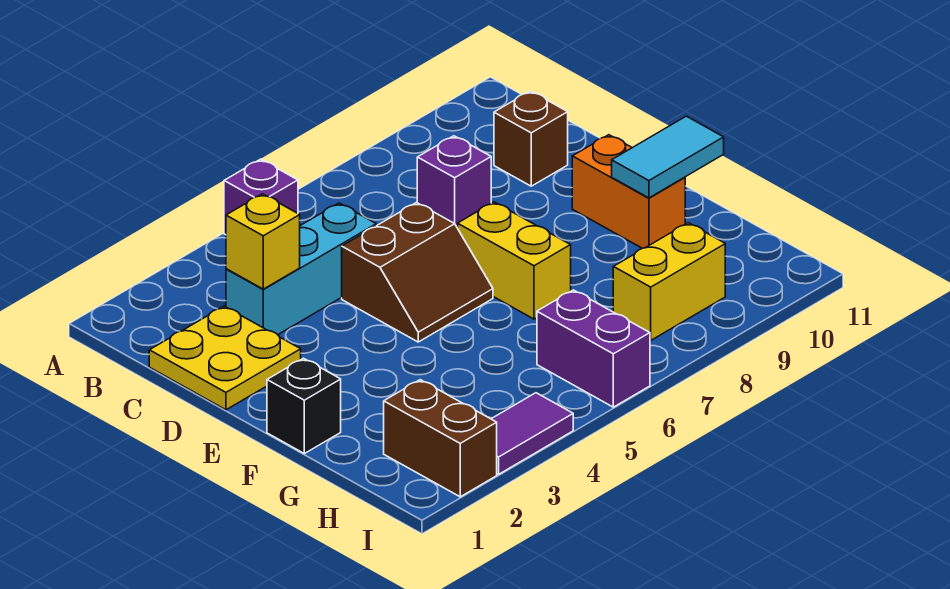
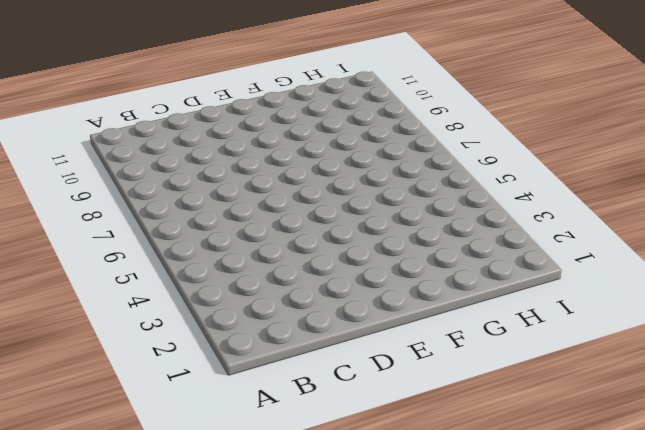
none -> purple brick A5 level 1
none -> yellow plate C1:D2 level 1
none -> cyan brick C3:C5 level 1

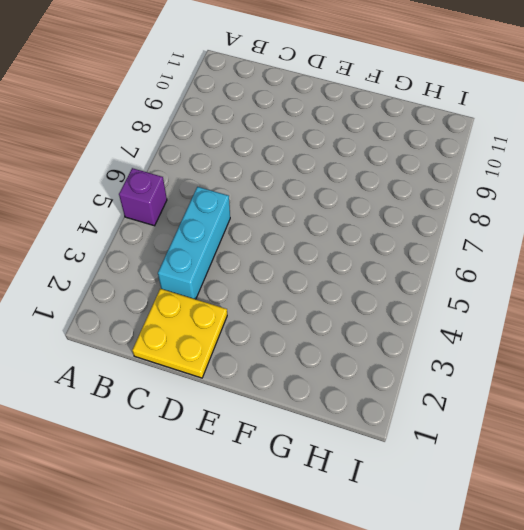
none -> purple brick C8 level 1
none -> brown brick C10 level 1
none -> brown slope D5:E6 level 1 top D

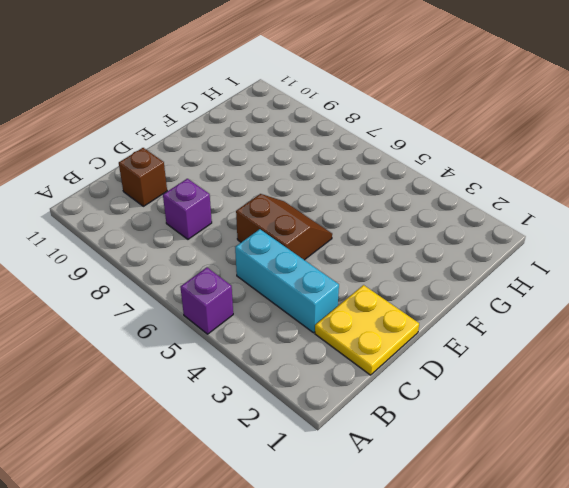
none -> yellow brick E7:F7 level 1
none -> orange brick E10:F10 level 1
none -> black brick F1 level 1

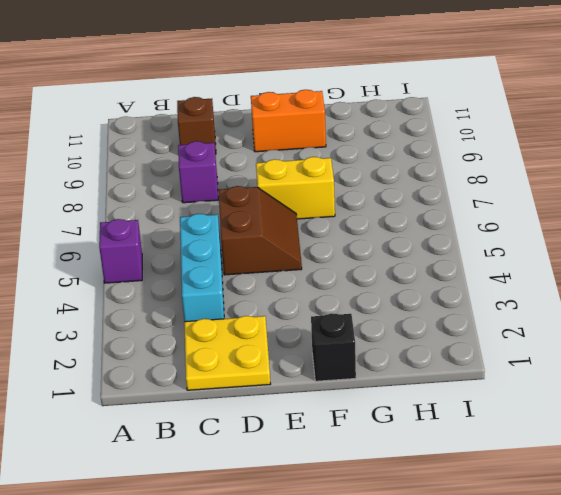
none -> brown brick H2:I2 level 1
none -> purple brick H6:I6 level 1
none -> yellow brick H8:H9 level 1

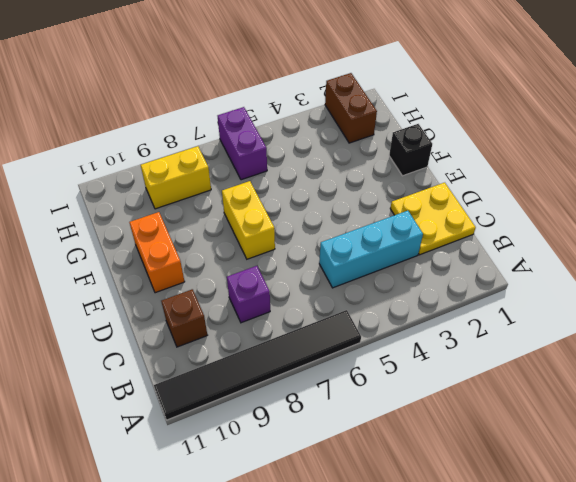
black tile A6:A11 level 1 -> none
none -> purple brick A5 level 1
none -> brown slope D5:E6 level 1 top D
none -> purple tile I3:I4 level 1

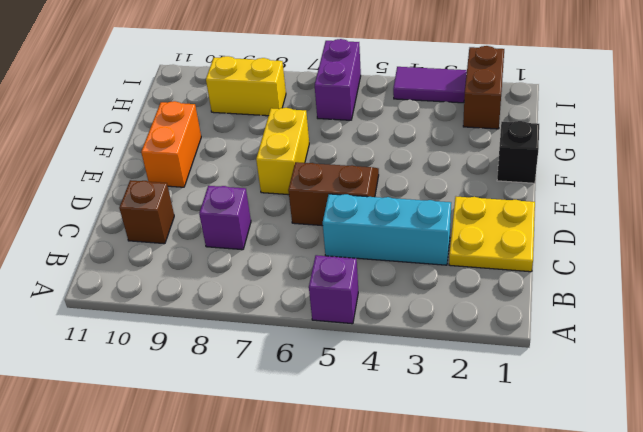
none -> yellow brick C3 level 2
none -> cyan tile F10:F11 level 2

